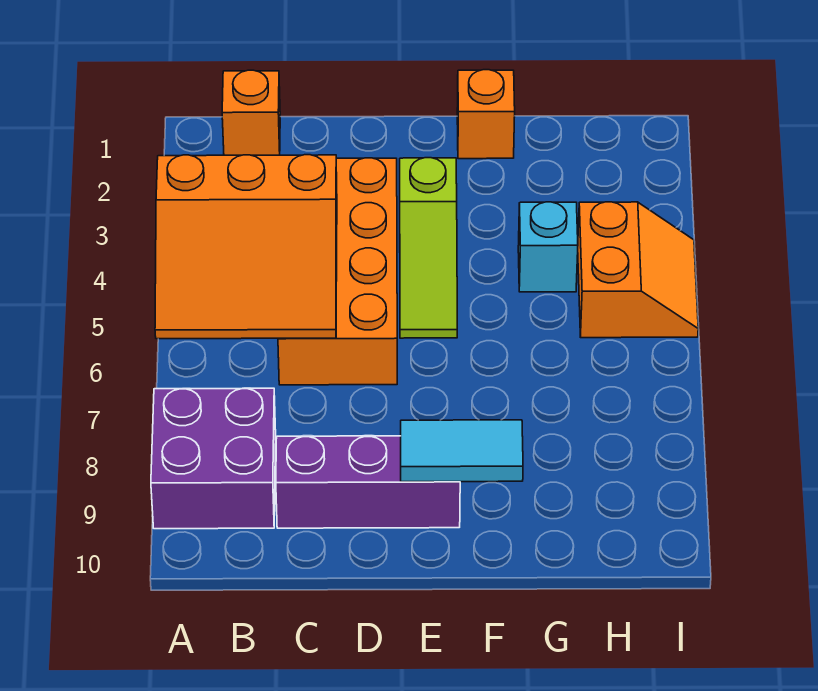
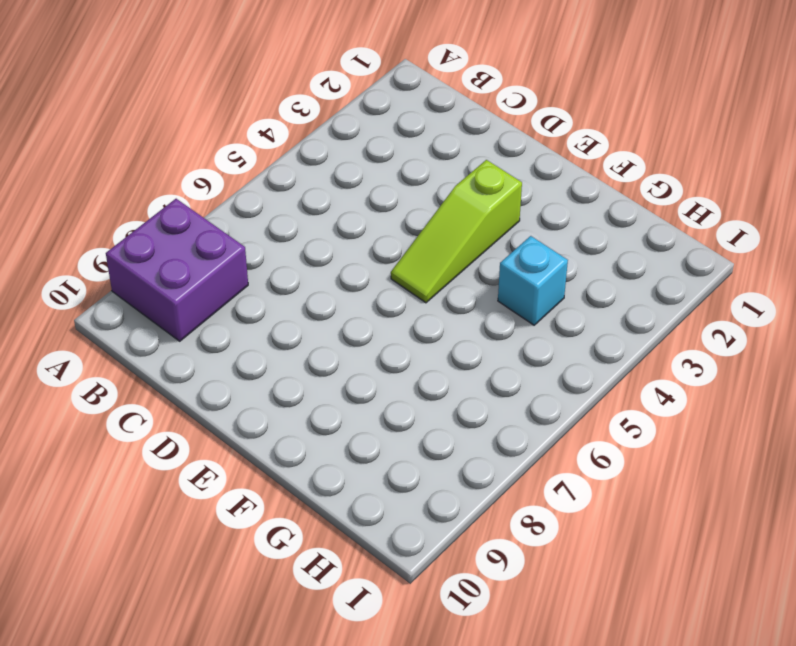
none -> orange brick B1 level 1
none -> orange brick C3:D6 level 1

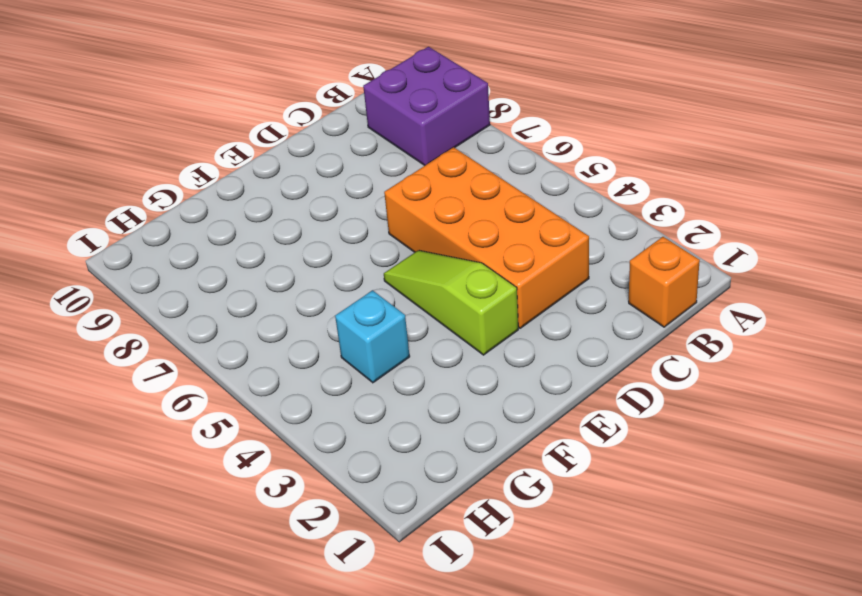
none -> purple brick C9:E9 level 1
none -> orange brick F1 level 1

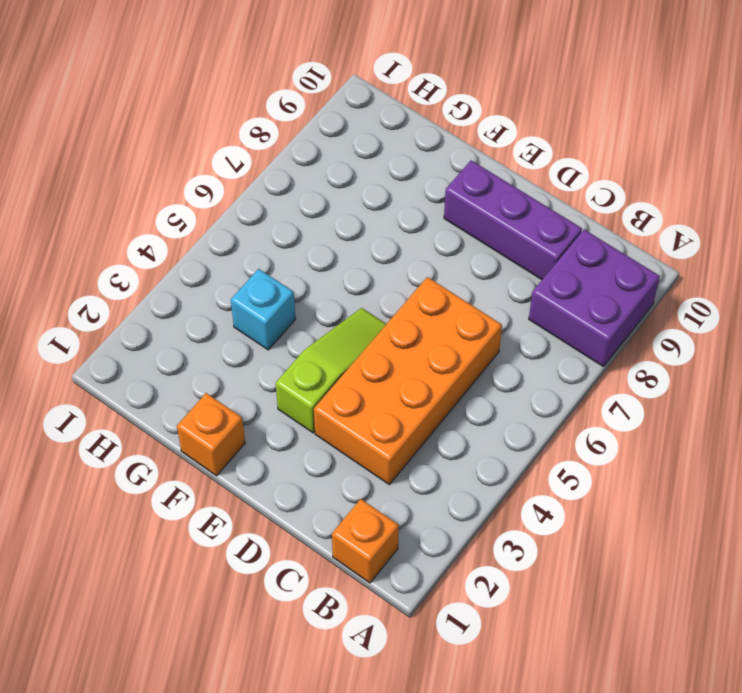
none -> orange slope H4:I5 level 1 top H
none -> orange slope A4:C6 level 2 top 4

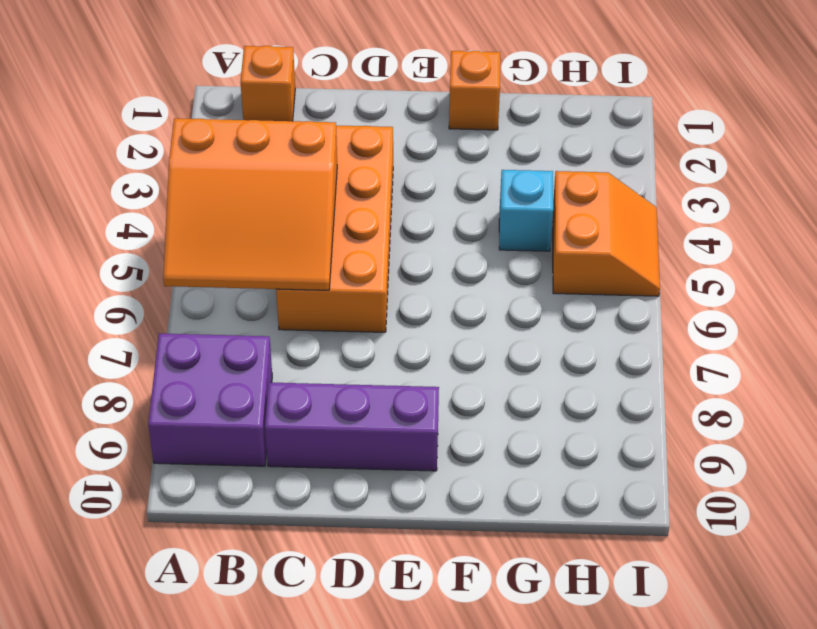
none -> lime slope E3:E5 level 1 top 3
none -> cyan tile E9:F9 level 2

